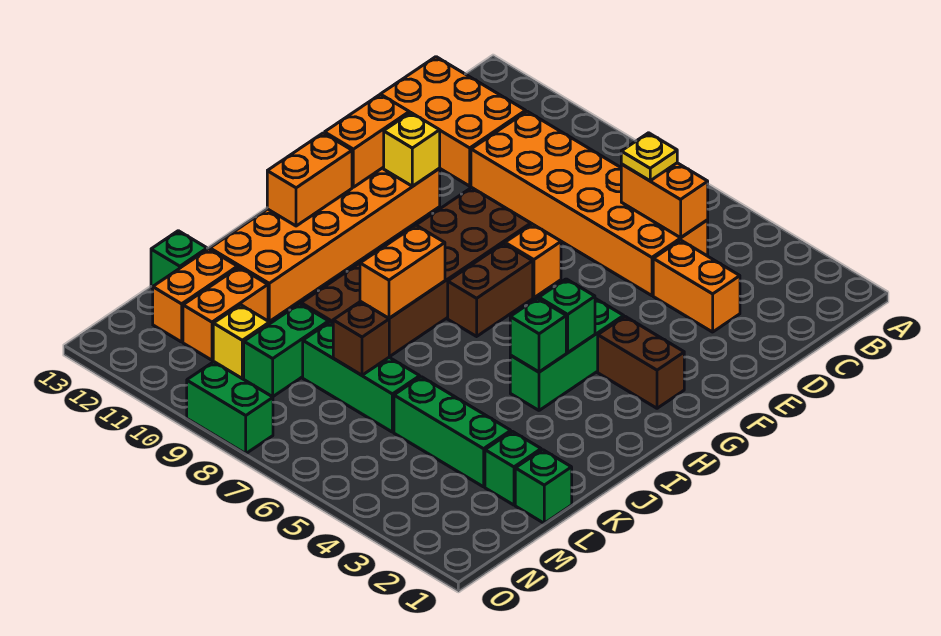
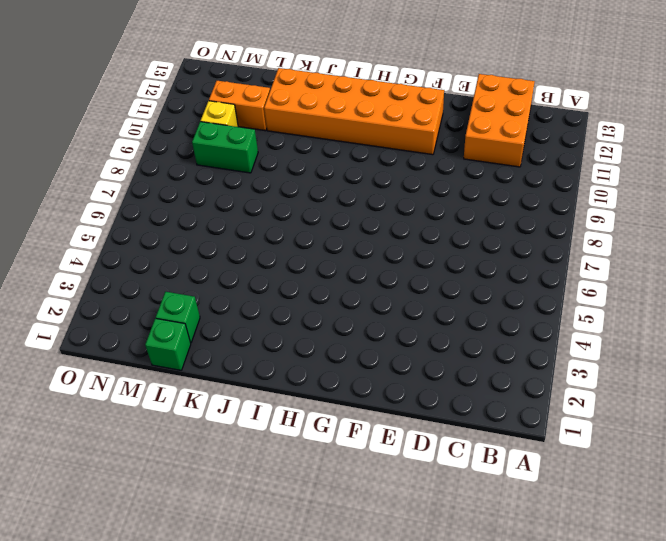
none -> orange brick C5:D10 level 1
none -> orange brick D3:D4 level 1
none -> orange brick F7 level 1

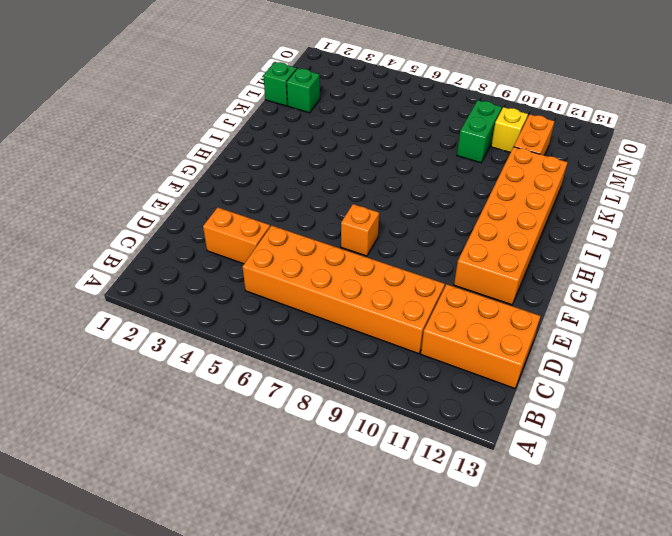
none -> brown brick F8:K9 level 1
none -> brown brick G2:G3 level 1
none -> green brick G4:I4 level 1

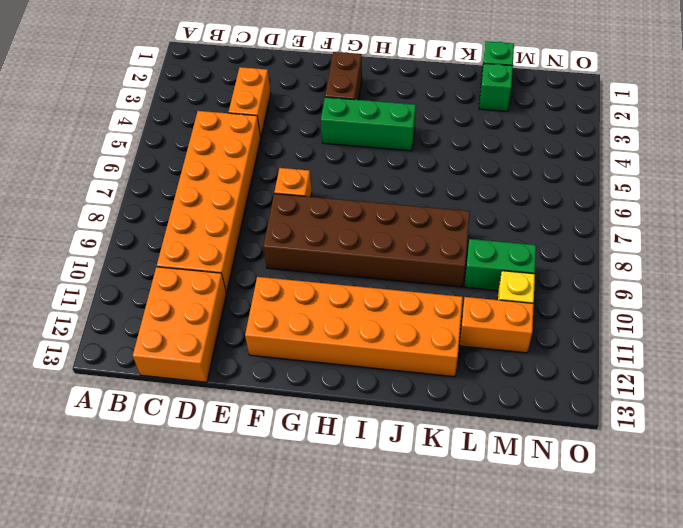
none -> brown brick G7:H7 level 1
none -> green brick L3:L5 level 1
none -> green brick L6:L8 level 1

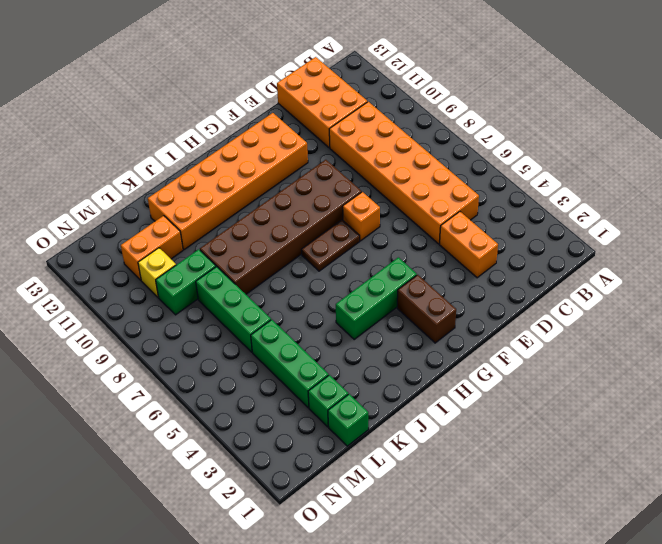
brown plate G7:H7 level 1 -> brown brick G7:H7 level 1
none -> orange brick L12:M12 level 1
none -> green brick L13 level 1
none -> green brick O8:O9 level 1

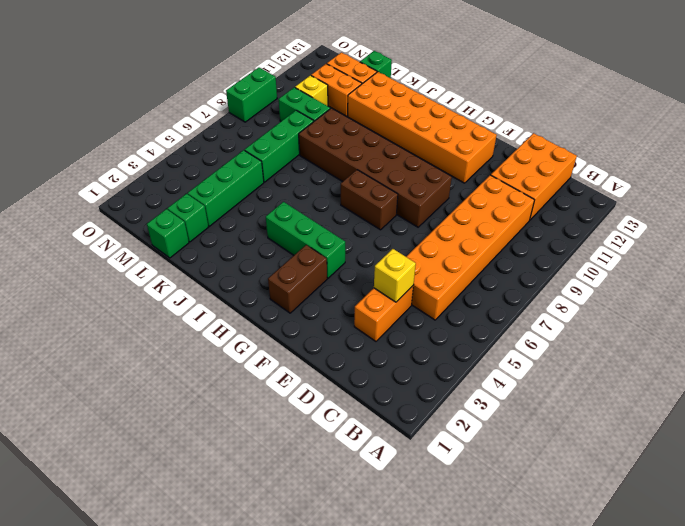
yellow brick D4 level 2 -> yellow brick F11 level 2
none -> orange brick F7 level 1
none -> orange brick C5:C6 level 2
none -> orange brick F12:G12 level 2

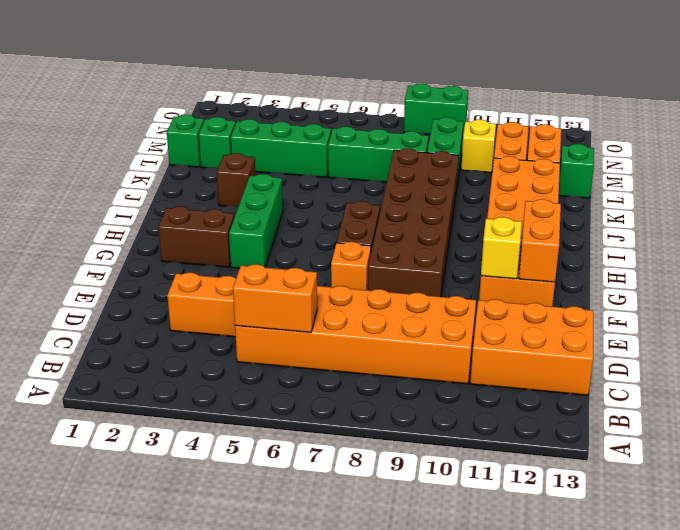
brown brick J3 level 1 -> brown brick L7 level 2
none -> green brick H4 level 2
none -> orange brick H12:I12 level 2
none -> green brick I4 level 2

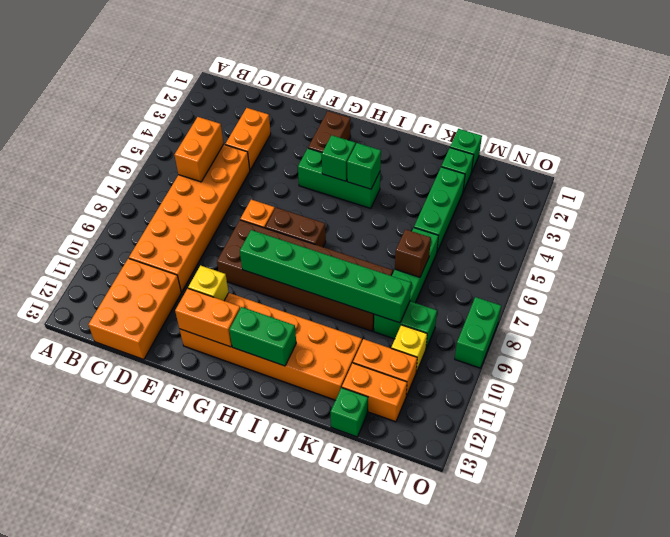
green brick G9:L9 level 2 -> none
green brick H12:I12 level 2 -> orange brick H12:I12 level 2
none -> orange brick I8:J8 level 2
none -> yellow plate C6 level 3

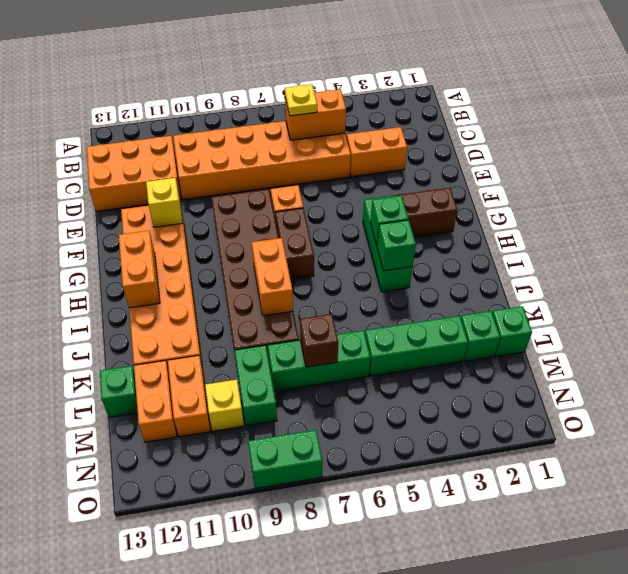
none -> orange brick F12:G12 level 2

